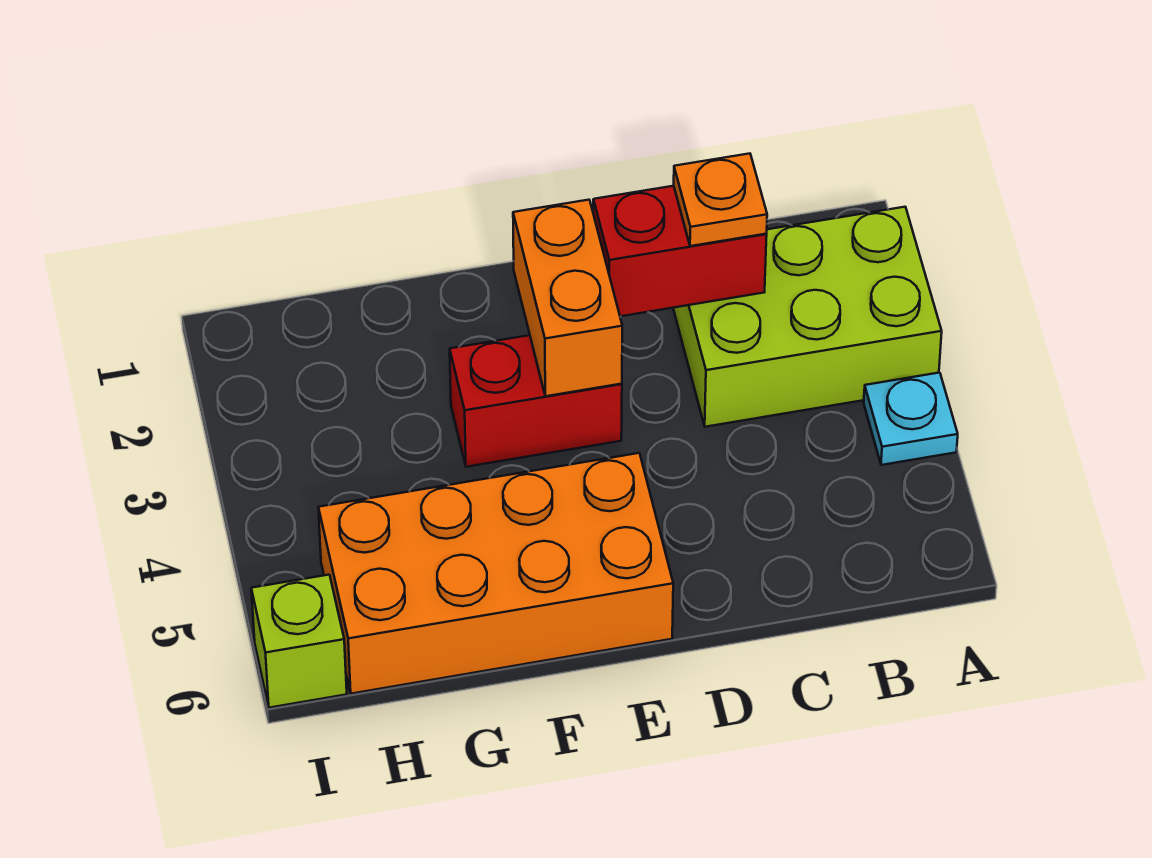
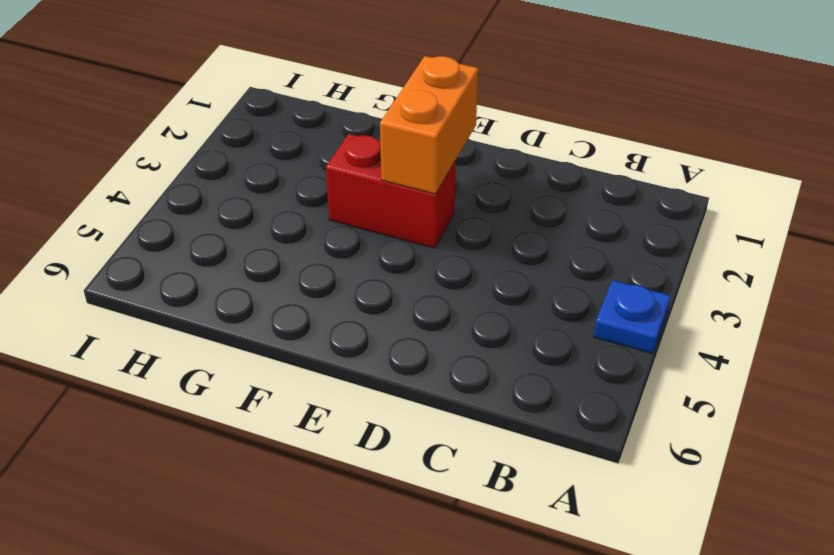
blue plate A4 level 1 -> cyan plate A4 level 1
none -> lime brick A2:C3 level 1
none -> orange brick E5:H6 level 1

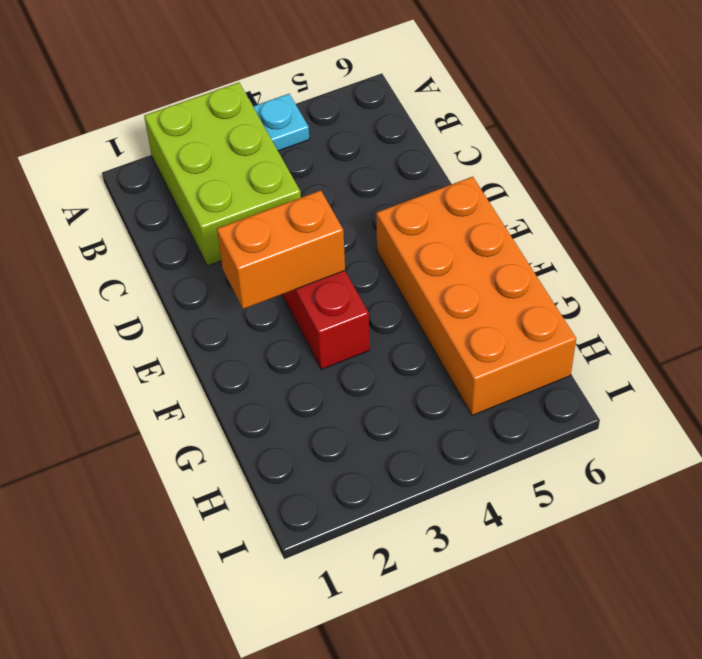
none -> lime brick I6 level 1
none -> red brick C2:D2 level 2

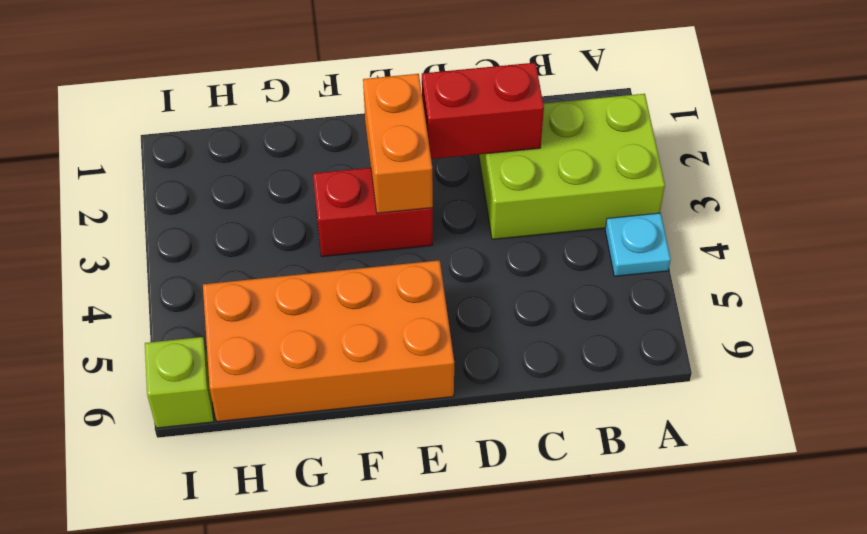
none -> orange plate C2 level 3

